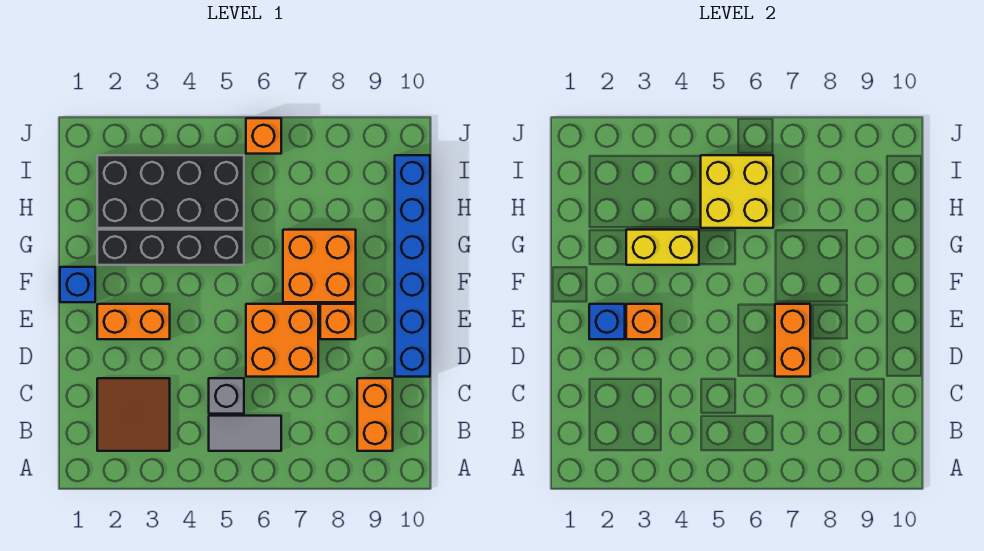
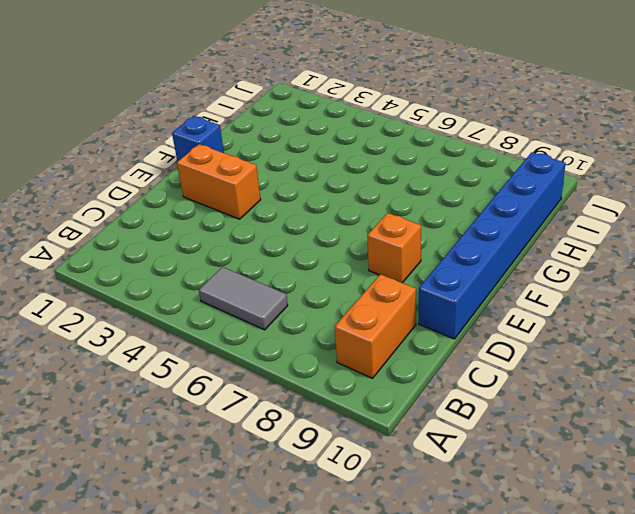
none -> brown tile B2:C3 level 1
none -> grey brick C5 level 1
none -> orange brick D6:E7 level 1

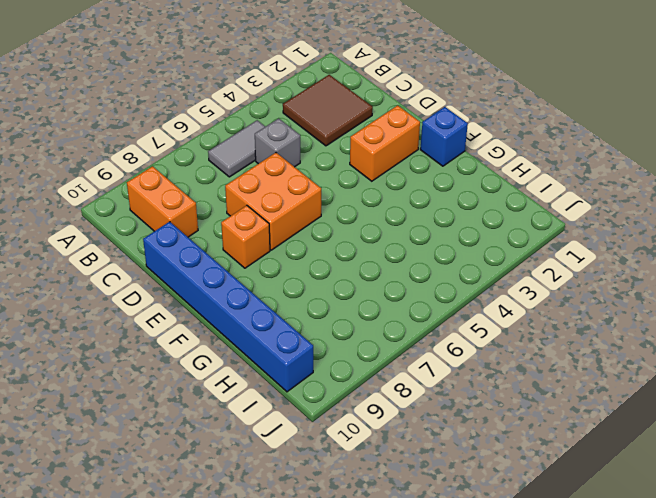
none -> orange brick F7:G8 level 1
none -> black brick G2:G5 level 1
none -> black brick H2:I5 level 1

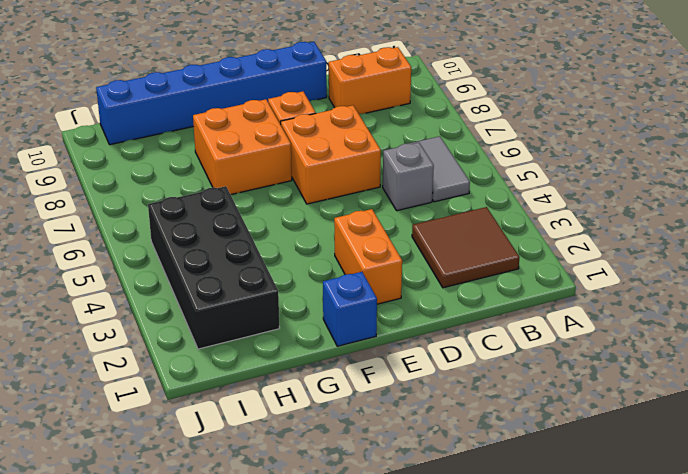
none -> black brick G2:G5 level 1
none -> orange brick J6 level 1
none -> orange brick D7:E7 level 2

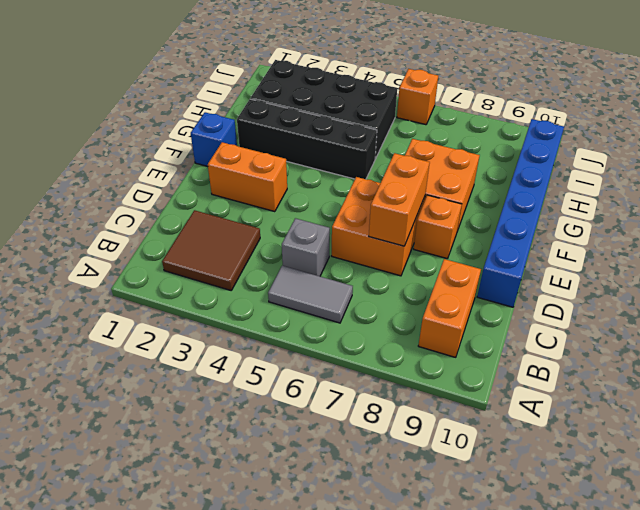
none -> blue brick E2 level 2
none -> orange brick E3 level 2
none -> yellow brick G3:G4 level 2

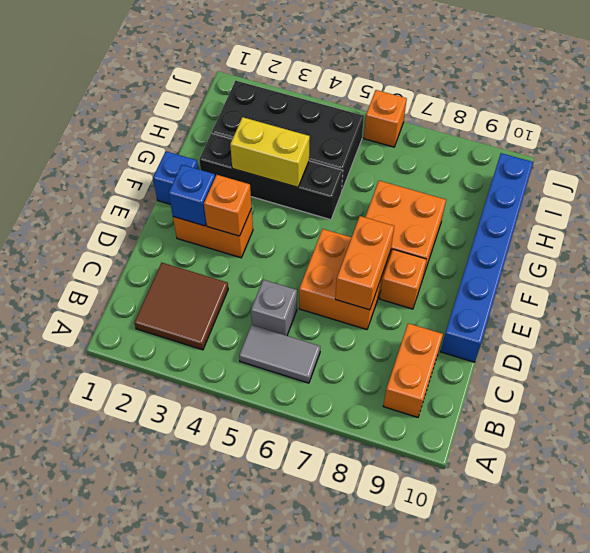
none -> yellow brick H5:I6 level 2

